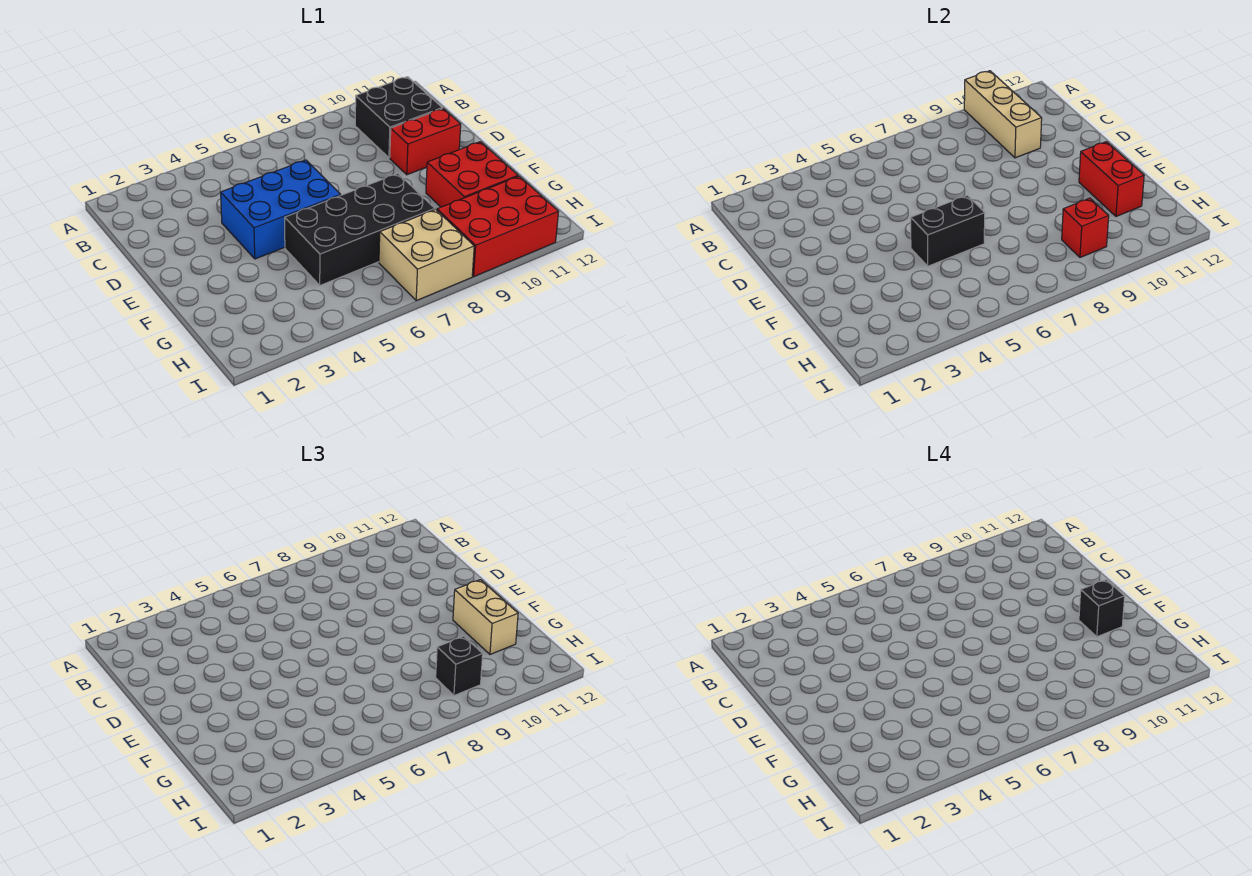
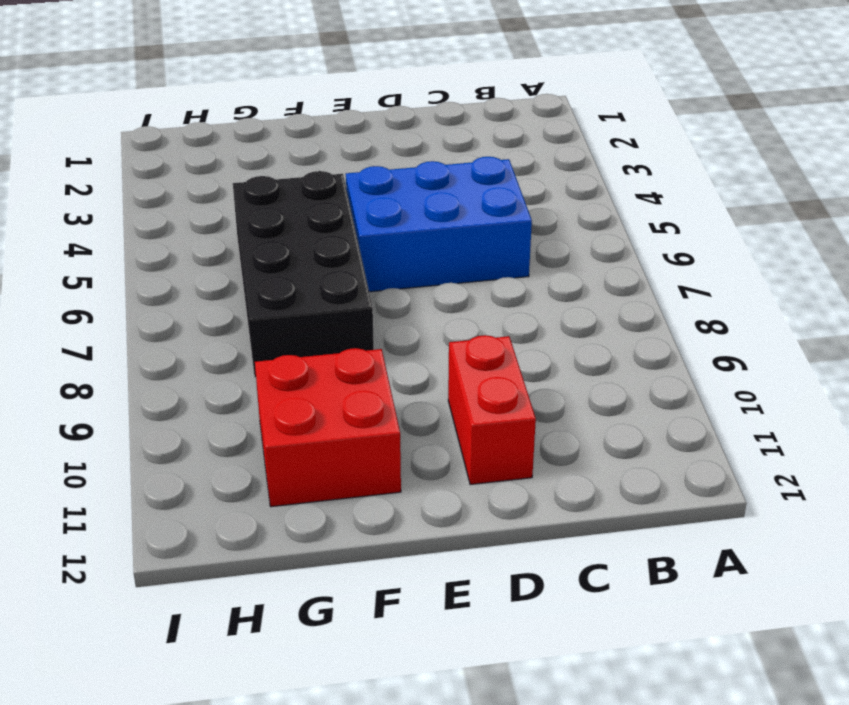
blue brick C5:E6 level 1 -> blue brick D4:E6 level 1
none -> black brick B10:C11 level 1
none -> tan brick H7:I8 level 1
none -> red brick H9:I11 level 1

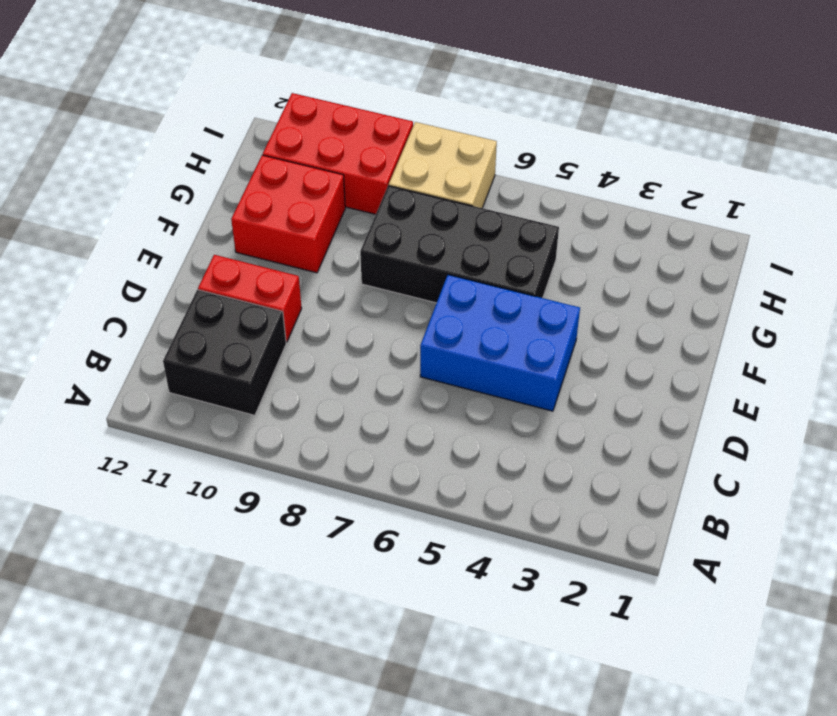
none -> tan brick A10:C10 level 2
none -> black brick F5:F6 level 2
none -> red brick F11:G11 level 2

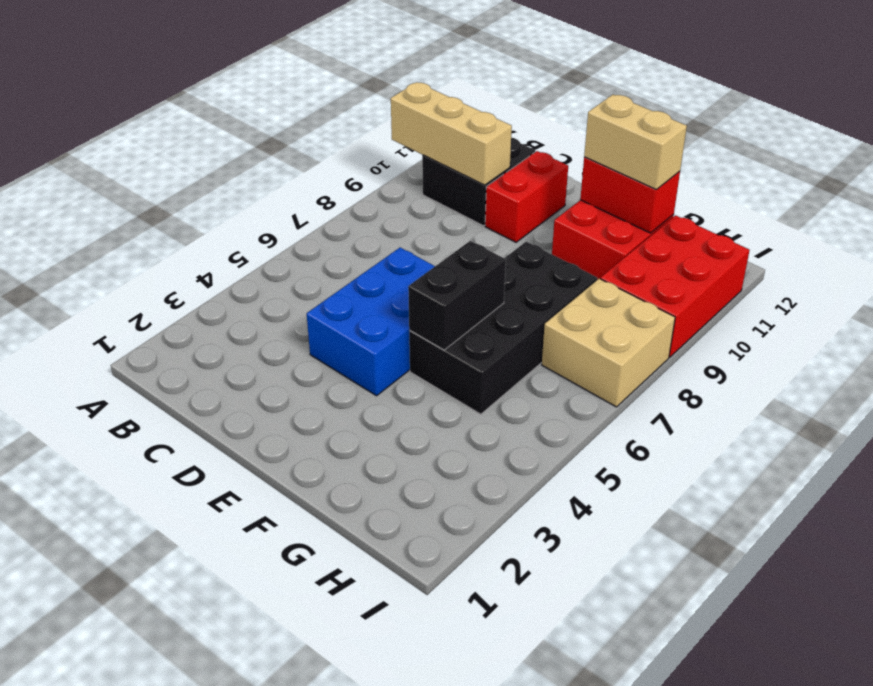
none -> red brick H9 level 2
none -> black brick H9 level 3
none -> black brick F11 level 4

